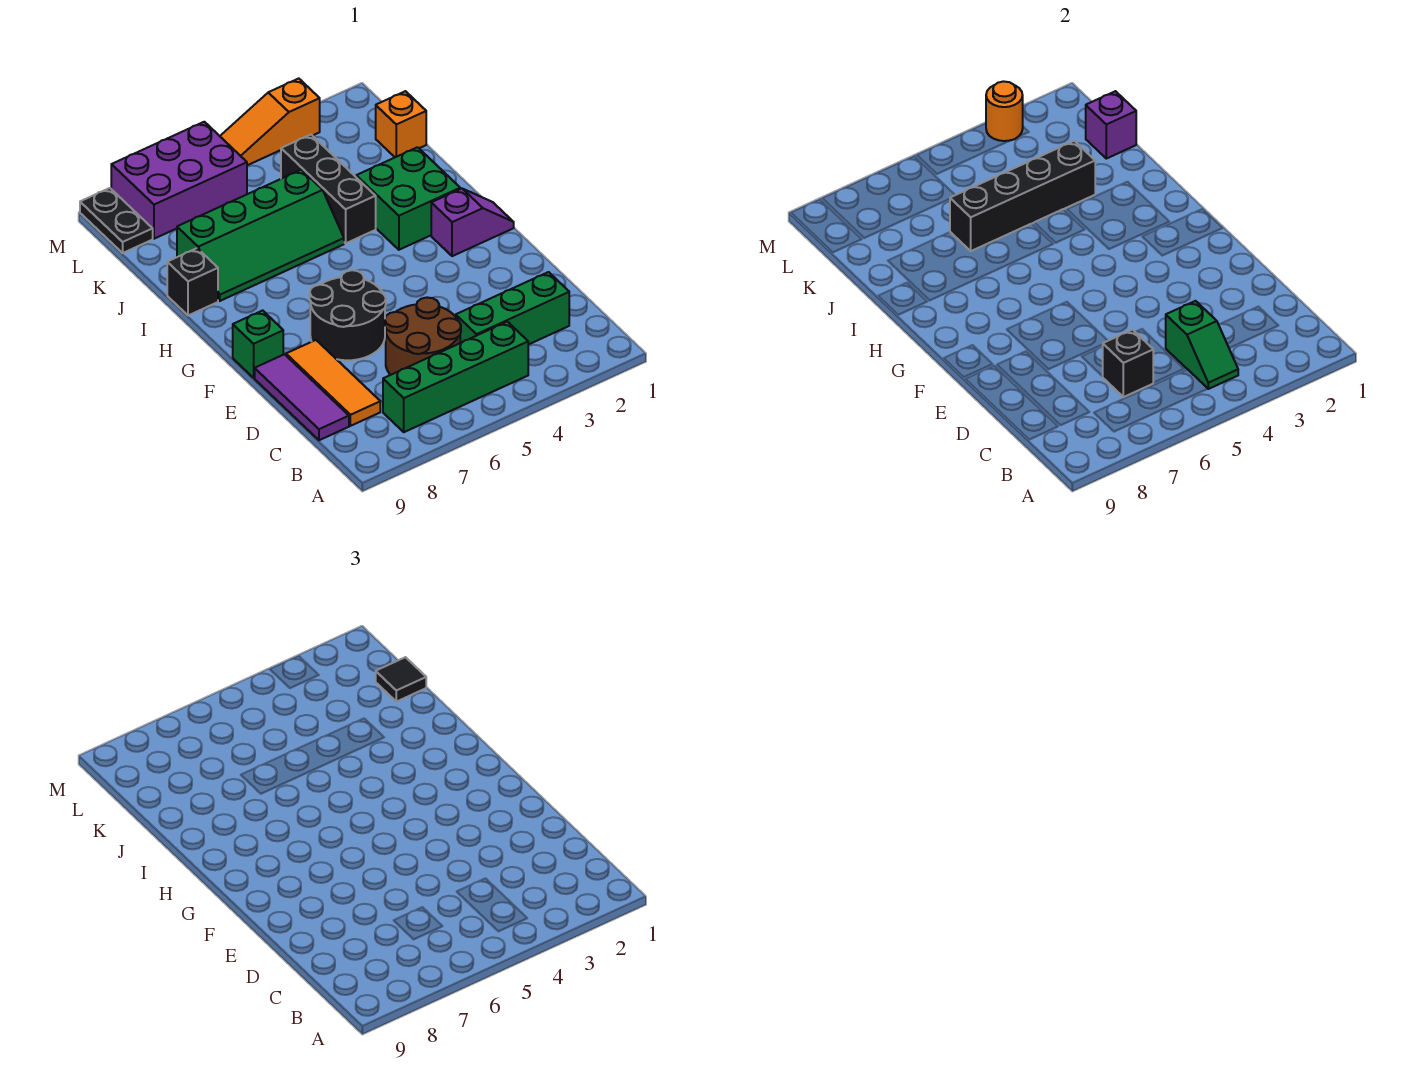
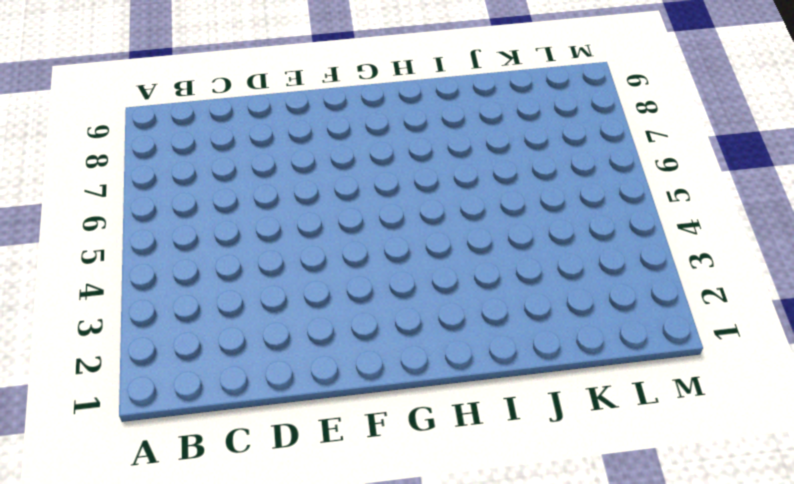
none -> green brick B4:B7 level 1
none -> green brick C2:C4 level 1
none -> brown round brick C5:D6 level 1

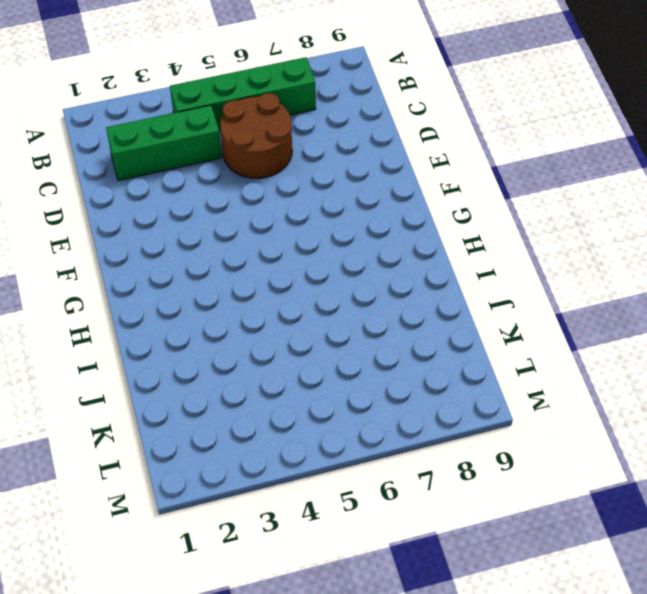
none -> orange tile C8:E8 level 1
none -> purple tile C9:E9 level 1
none -> black round brick E6:F7 level 1

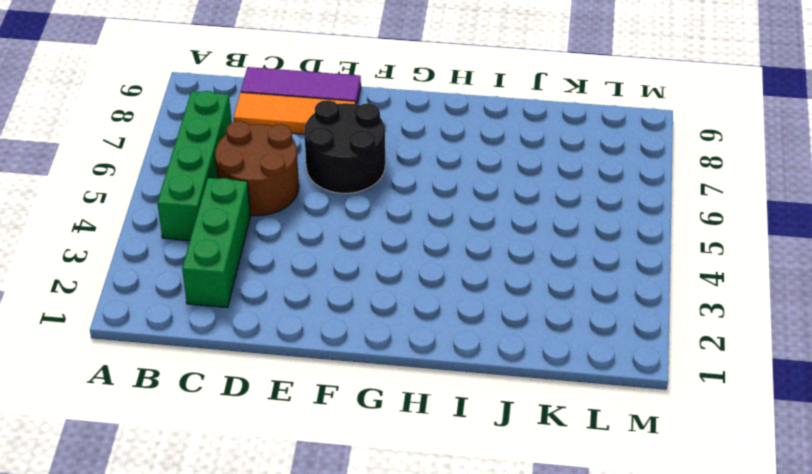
none -> green brick F9 level 1
none -> purple slope G1:G2 level 1 top 2
none -> green brick H2:I3 level 1

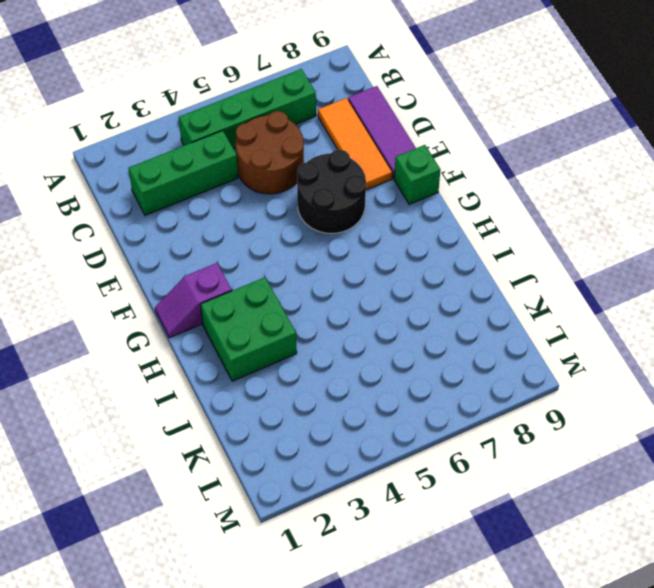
none -> black brick I4:K4 level 1
none -> green slope I5:J8 level 1 top J
none -> black brick I9 level 1

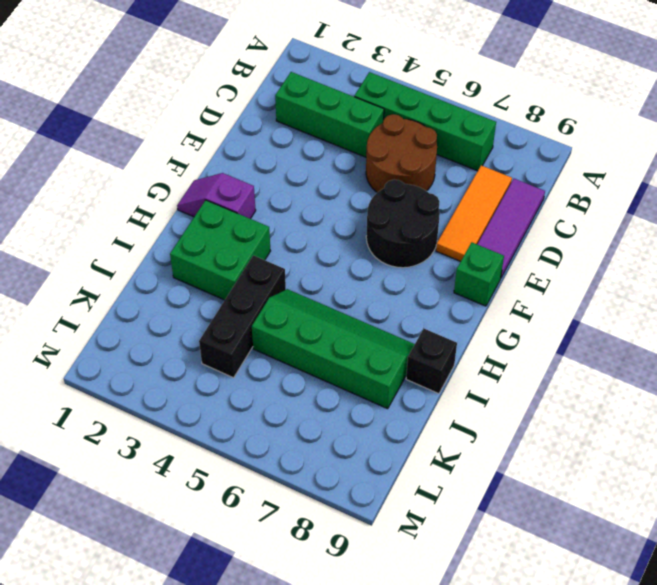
none -> orange brick K1 level 1
none -> purple brick L6:M8 level 1
none -> black plate L9:M9 level 1

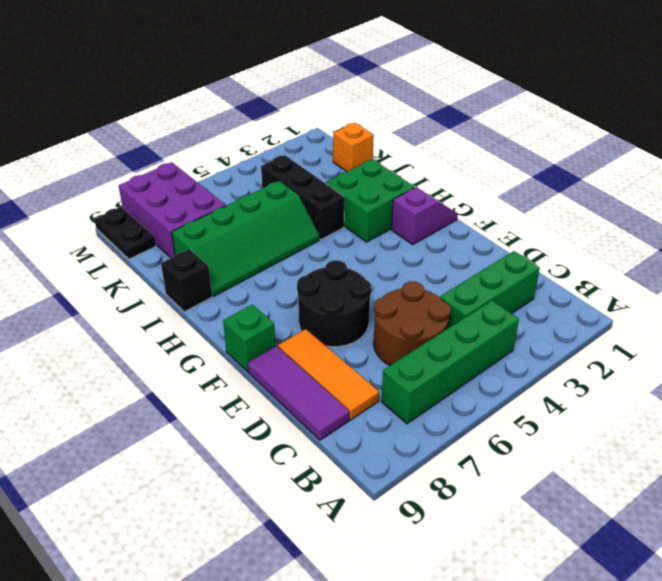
purple brick K7:M8 level 1 -> purple brick L6:M8 level 1
none -> orange slope M3:M5 level 1 top 3
none -> green slope B4:C4 level 2 top C
none -> black brick C6 level 2

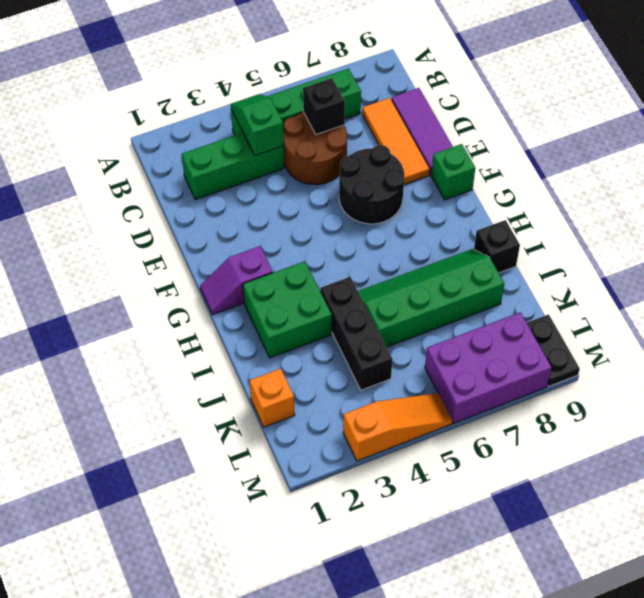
none -> black brick J3:J6 level 2
none -> purple brick K1 level 2
none -> orange round brick M3 level 2

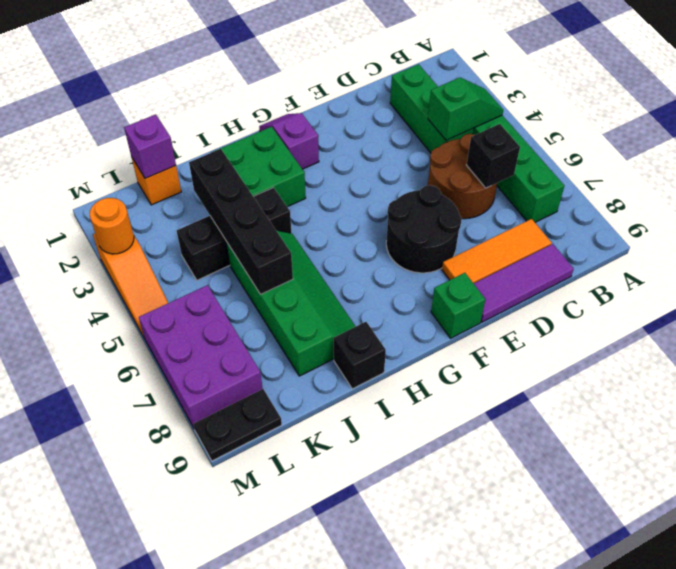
none -> black tile K1 level 3

